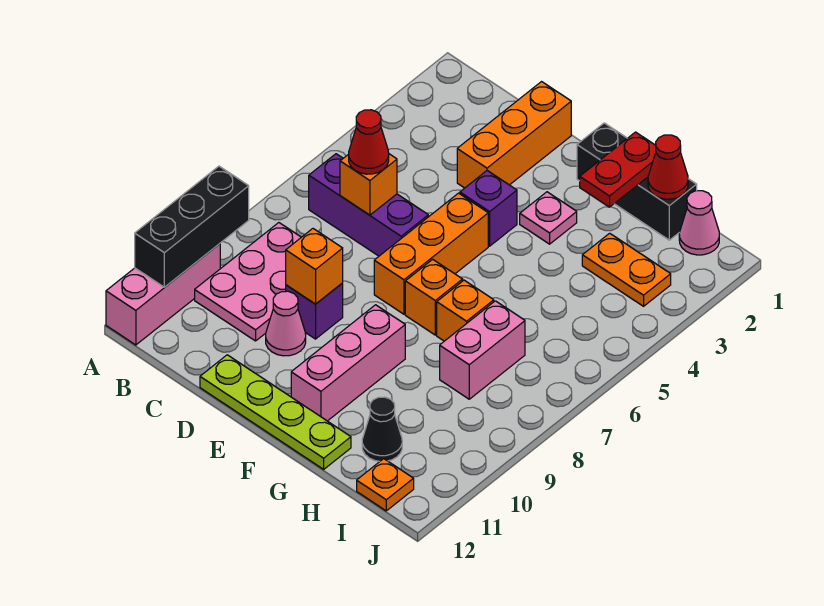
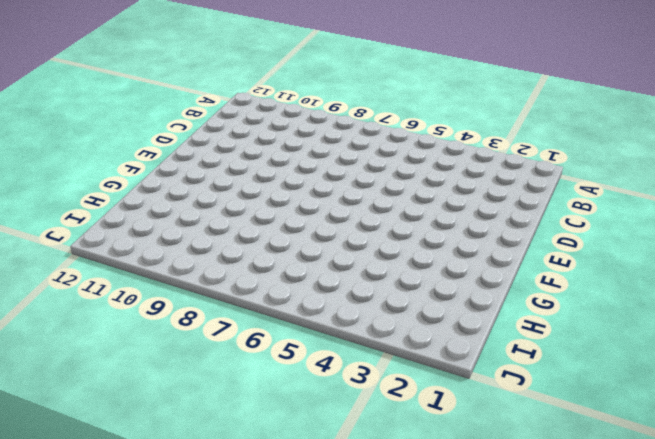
none -> pink brick A10:A12 level 1
none -> purple brick B6:D6 level 1
none -> pink plate B8:C10 level 1

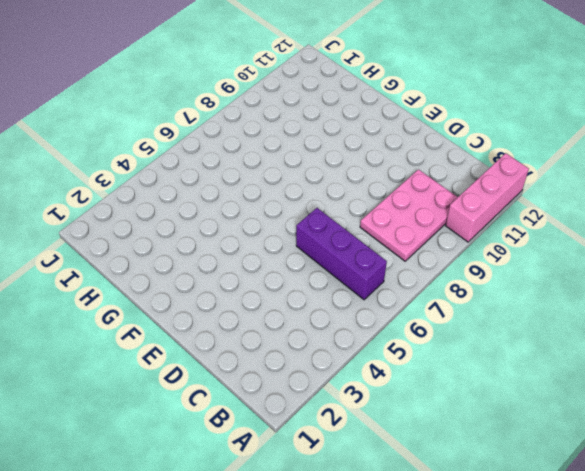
none -> orange brick D1:D3 level 1
none -> purple brick D9 level 1
none -> pink cone D10 level 1

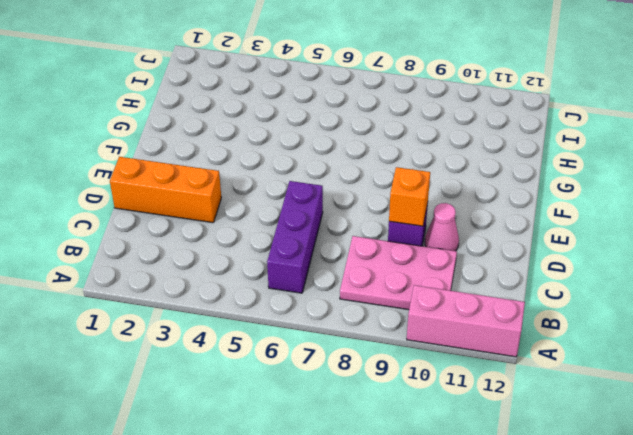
none -> lime plate D12:G12 level 1
none -> purple brick E4 level 1
none -> orange brick E5:E7 level 1

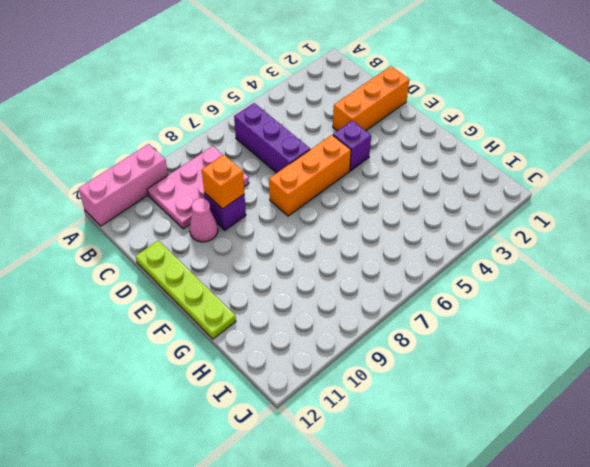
none -> black brick F1:H1 level 1
none -> pink plate F3 level 1
none -> orange brick F7 level 1

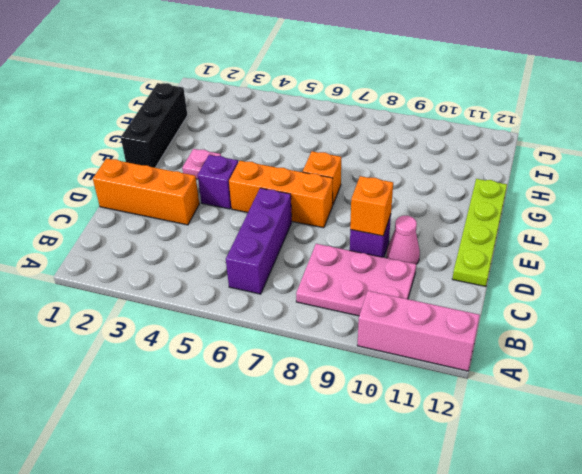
none -> pink brick F9:F11 level 1
none -> orange brick G7 level 1
none -> orange plate H3:I3 level 1

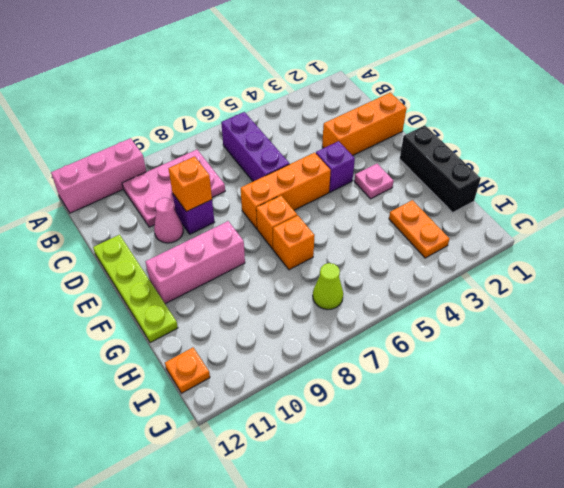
lime cone I7 level 1 -> none
none -> pink brick H7:H8 level 1
none -> black cone H11 level 1
none -> pink cone I1 level 1

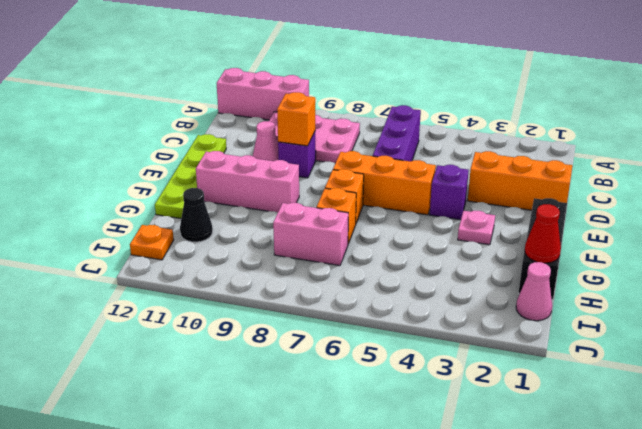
none -> orange plate H3:I3 level 1
none -> black brick A9:A11 level 2
none -> orange brick C6 level 2

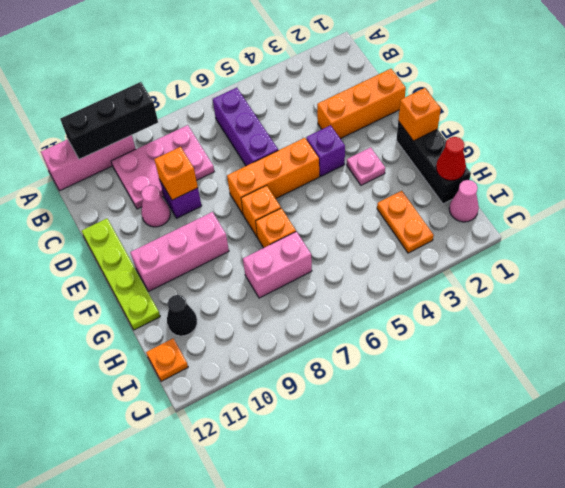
orange brick F1 level 2 -> orange brick C6 level 2
none -> red plate G1:G2 level 2
none -> red cone C6 level 3

